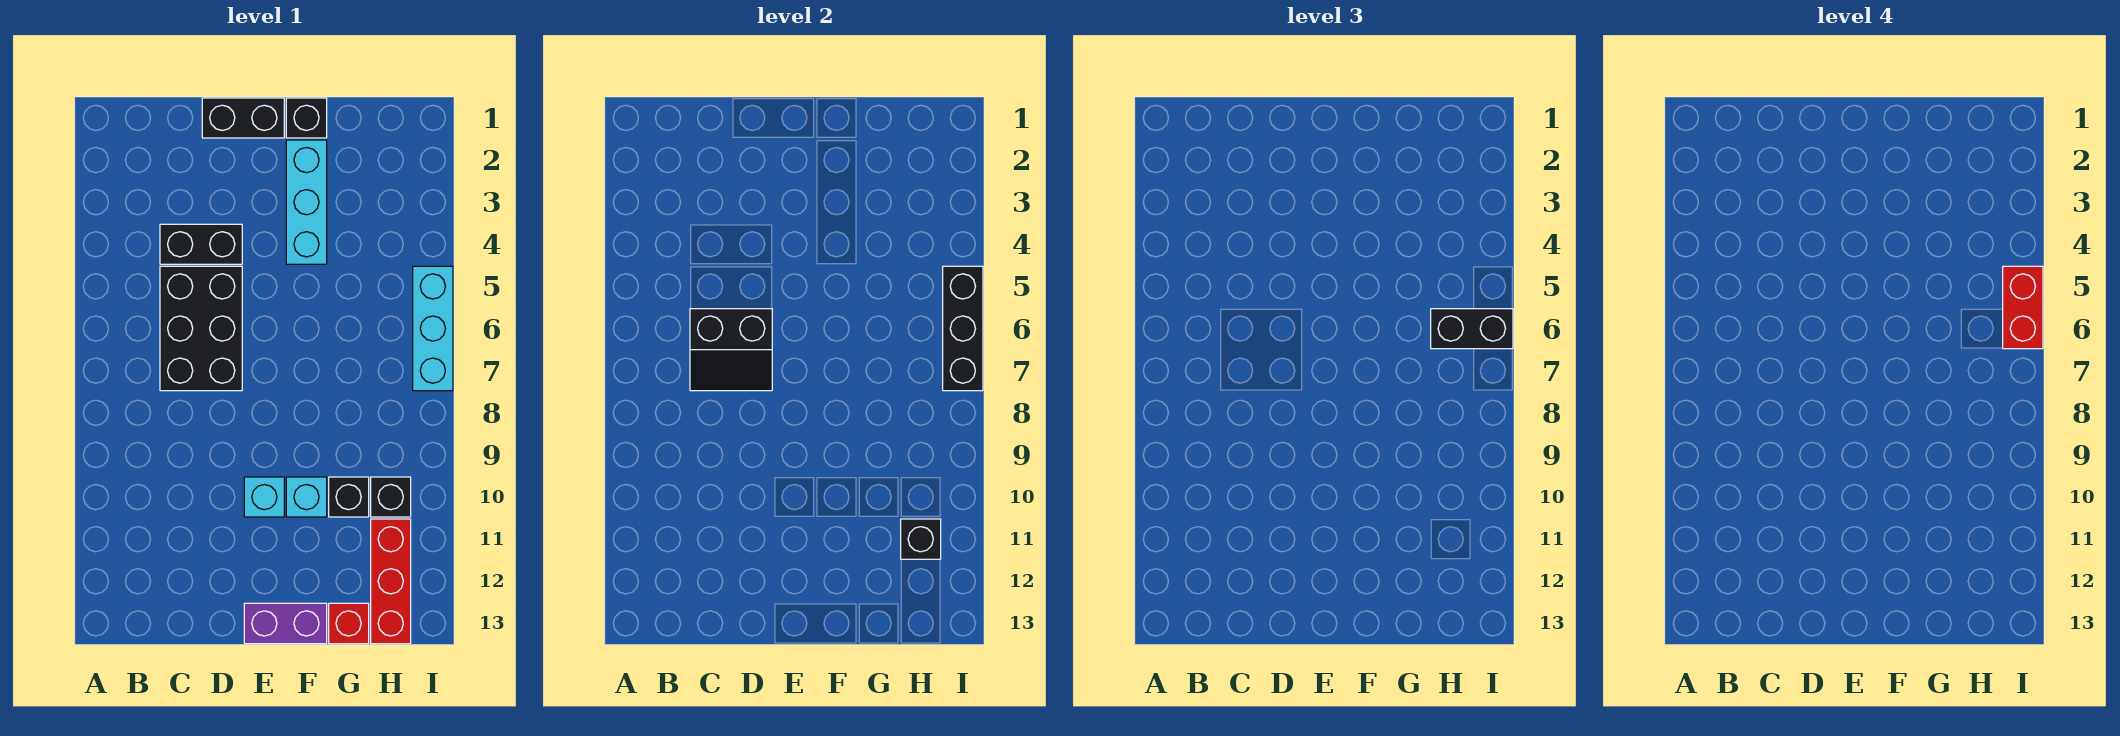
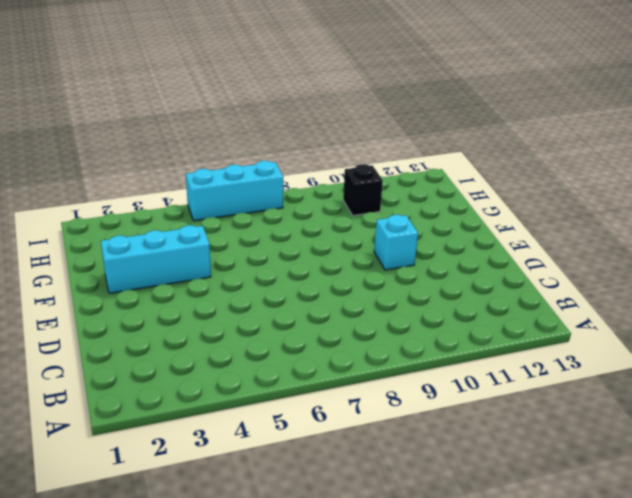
none -> black brick C4:D4 level 1
none -> black brick C5:D7 level 1
none -> black brick D1:E1 level 1

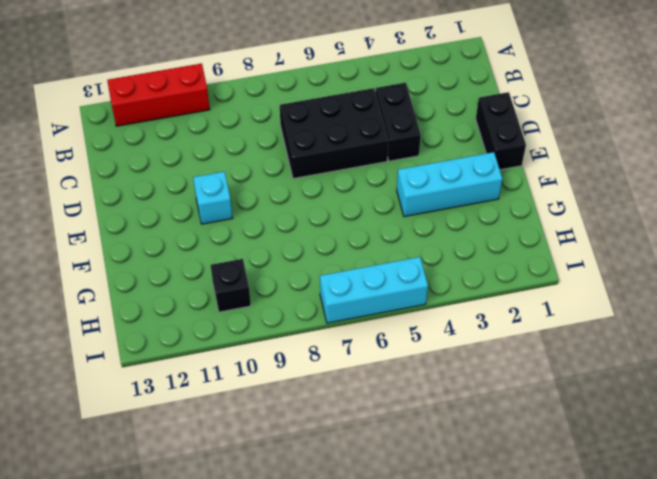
red brick A10:A12 level 1 -> red brick H11:H13 level 1
none -> purple brick E13:F13 level 1
none -> black brick F1 level 1
none -> cyan brick F10 level 1

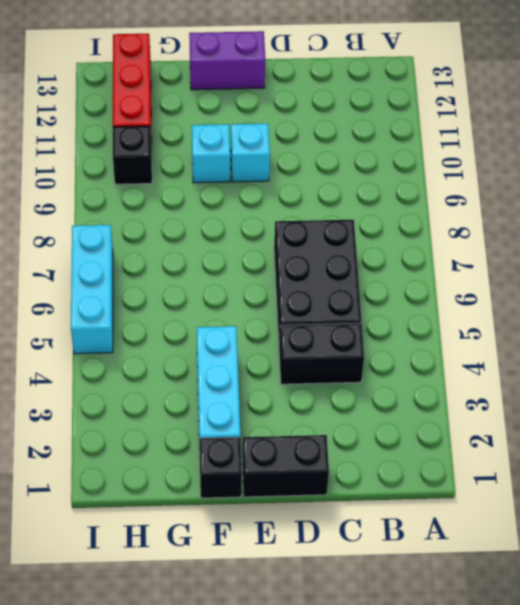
none -> black brick G10 level 1
none -> red brick G13 level 1
none -> black slope C6:D7 level 2 top 6

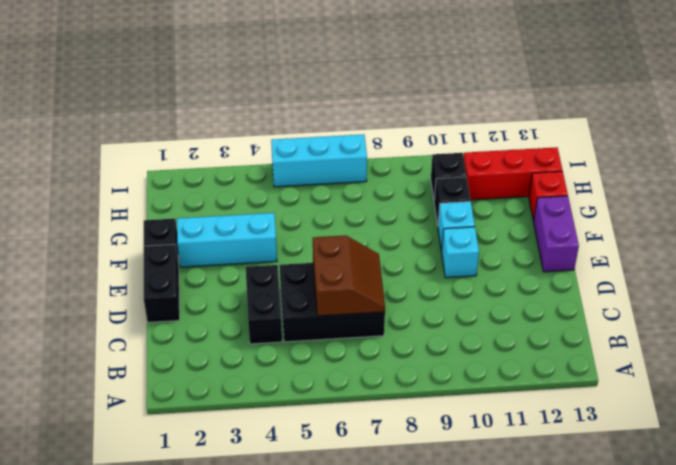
brown slope C6:D7 level 2 top 6 -> black slope C6:D7 level 2 top 6
none -> black brick H11 level 2
none -> black brick I5:I7 level 2
none -> black brick H6:I6 level 3

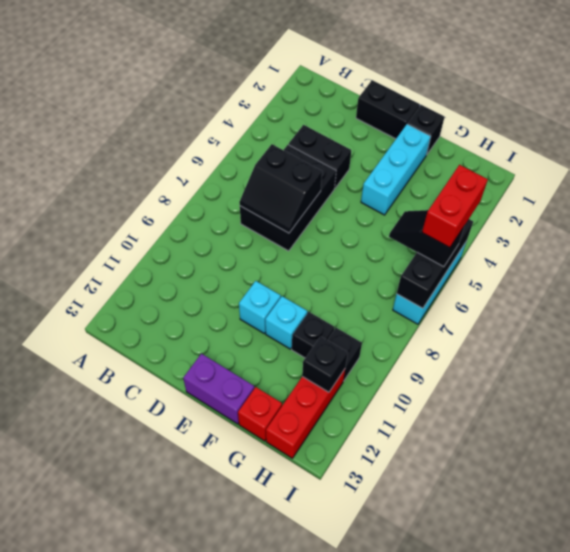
black slope H6:I6 level 3 top I -> black brick H6:I6 level 3

